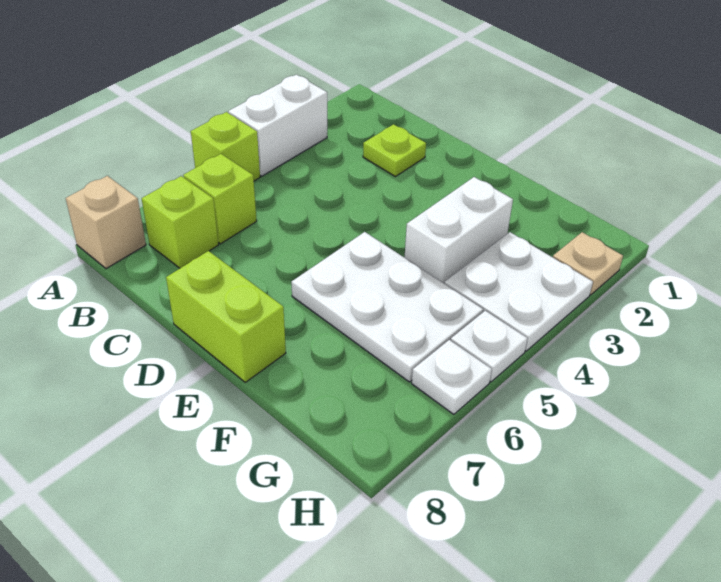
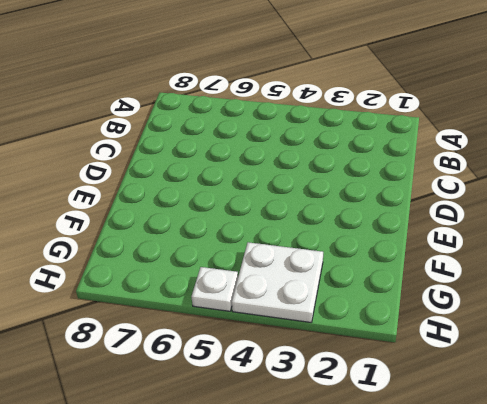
none -> white brick A3:A4 level 1
none -> lime brick A5 level 1
none -> tan brick A8 level 1

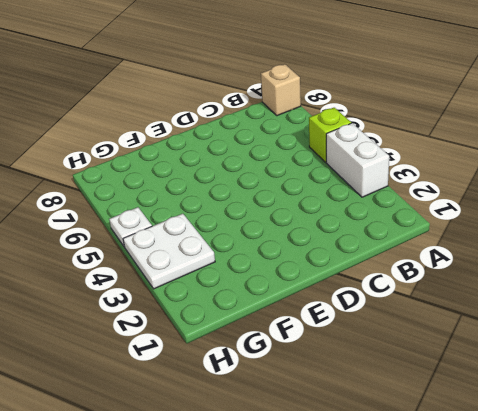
none -> lime brick B6 level 1
none -> lime brick B7 level 1
none -> lime plate C2 level 1

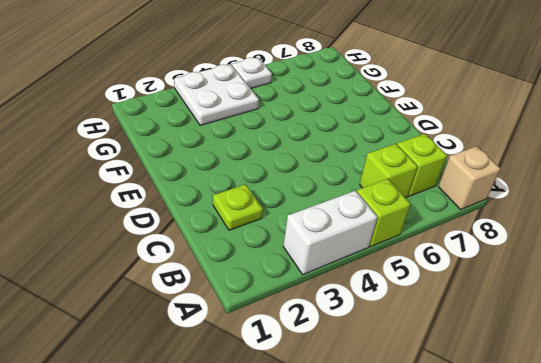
none -> lime brick D8:E8 level 1
none -> white plate E5:G6 level 1
none -> white brick F3:F4 level 1

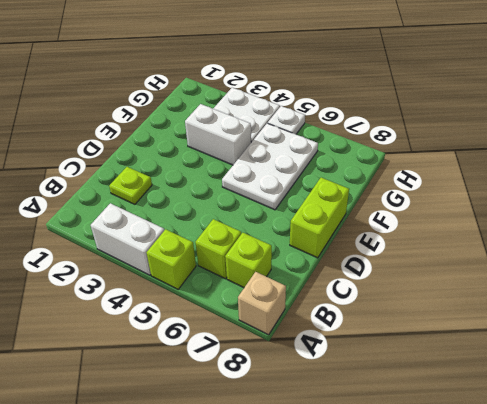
none -> tan plate H2 level 1
none -> white plate H6 level 1

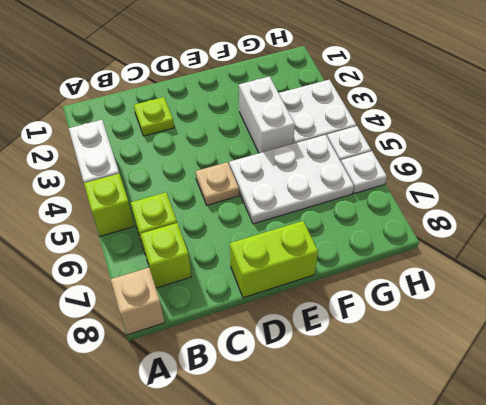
tan plate D5 level 1 -> tan plate H2 level 1

